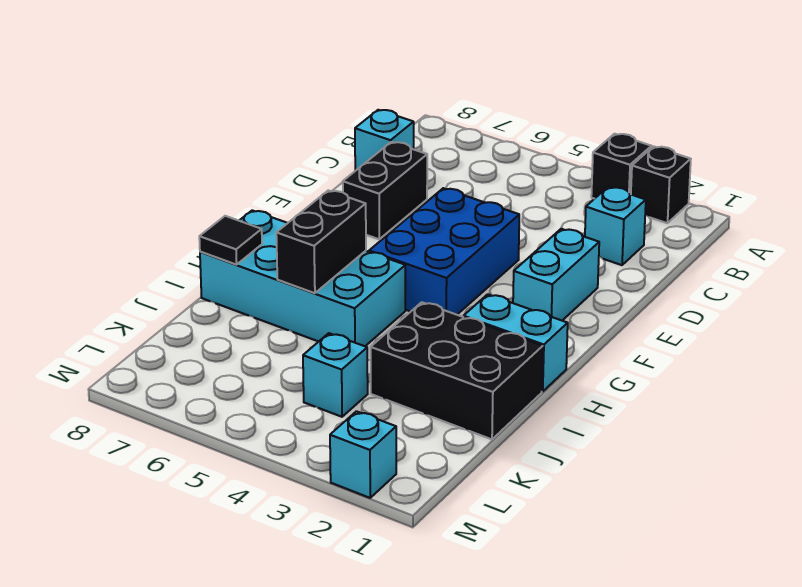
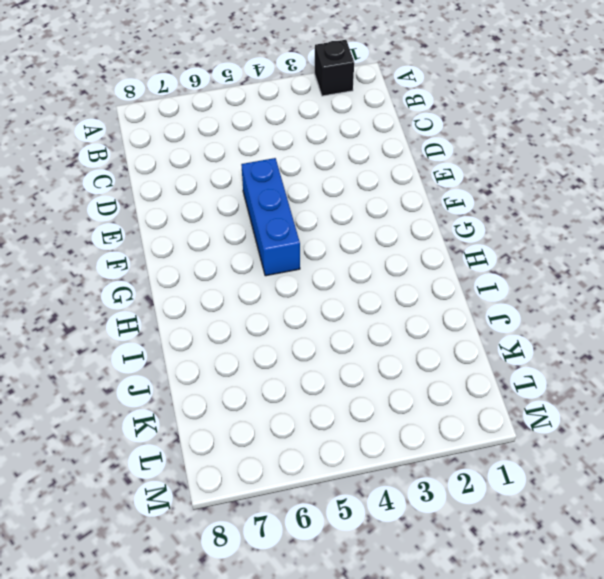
blue brick E5:G5 level 1 -> blue brick E4:G5 level 1
none -> black brick A3 level 1
none -> cyan brick C2 level 1
none -> cyan brick C8 level 1

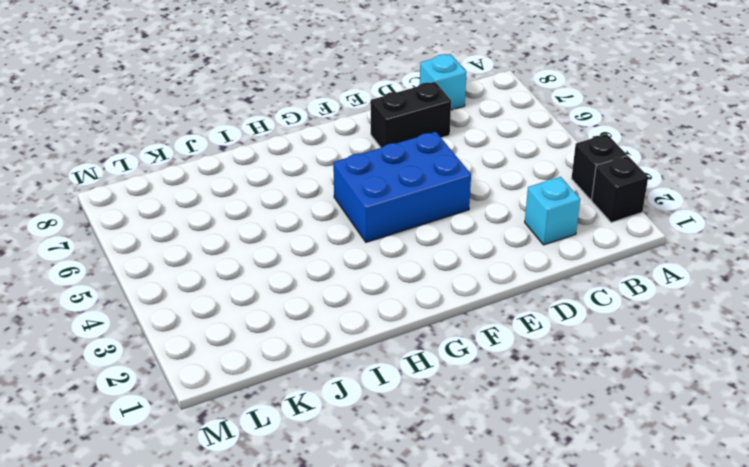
none -> cyan brick E2:F2 level 1
none -> cyan brick H1:H2 level 1
none -> cyan brick H5:I8 level 1

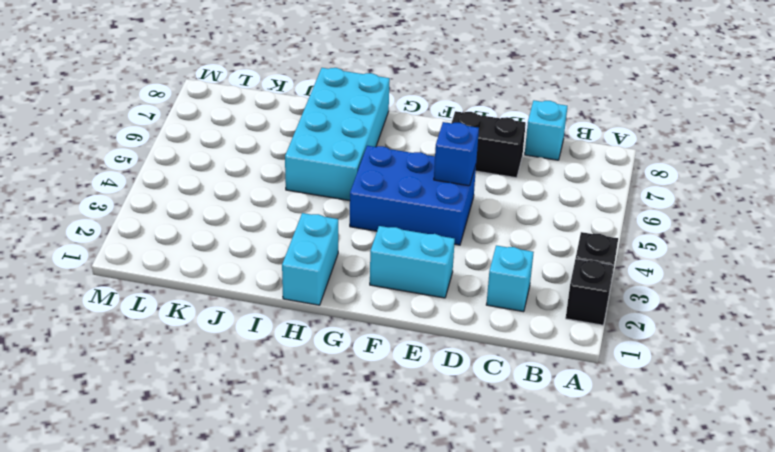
blue brick E5 level 2 -> none
none -> black brick I1:J3 level 1
none -> cyan brick K4 level 1
none -> cyan brick M2 level 1

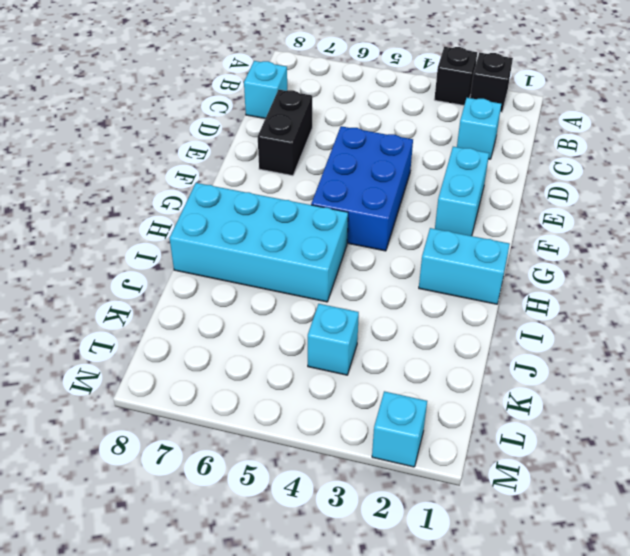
none -> black brick I1:J3 level 1
none -> black brick H6:I6 level 2
none -> black tile I8 level 2

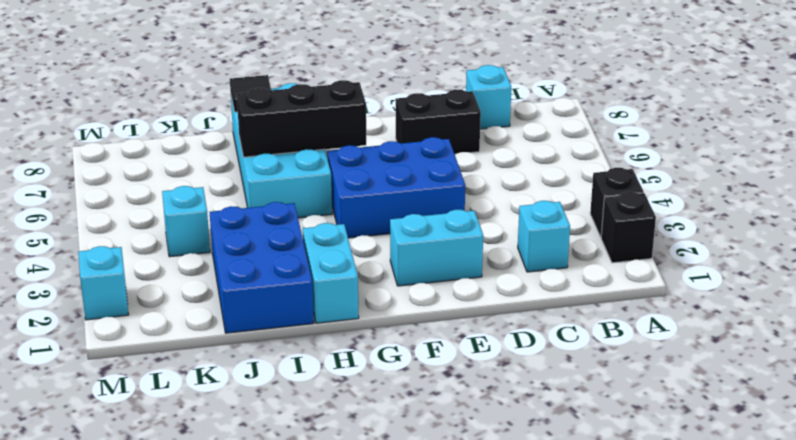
black brick G6:I6 level 2 -> black brick H6:I6 level 2
blue brick I1:J3 level 1 -> black brick I1:J3 level 1

